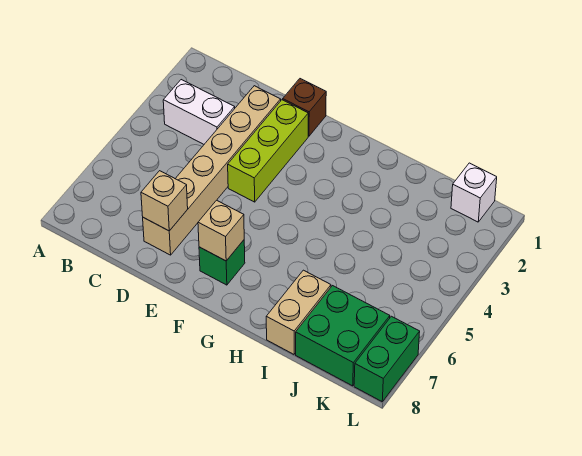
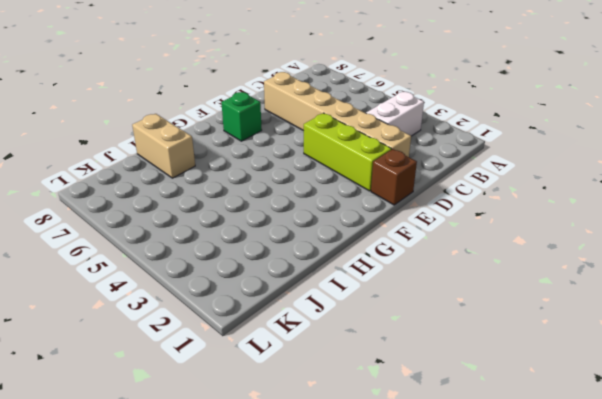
none -> green brick J7:K8 level 1
none -> white brick K1 level 1

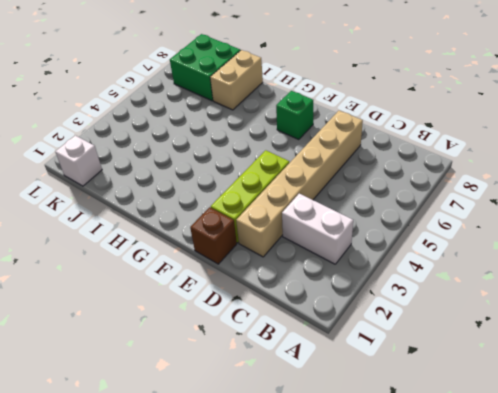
none -> green brick L7:L8 level 1
none -> tan brick D7 level 2

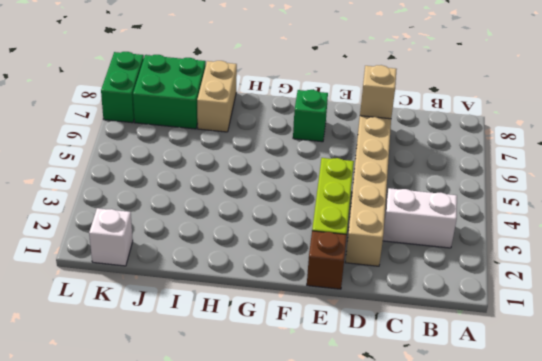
none -> tan brick F7 level 2

